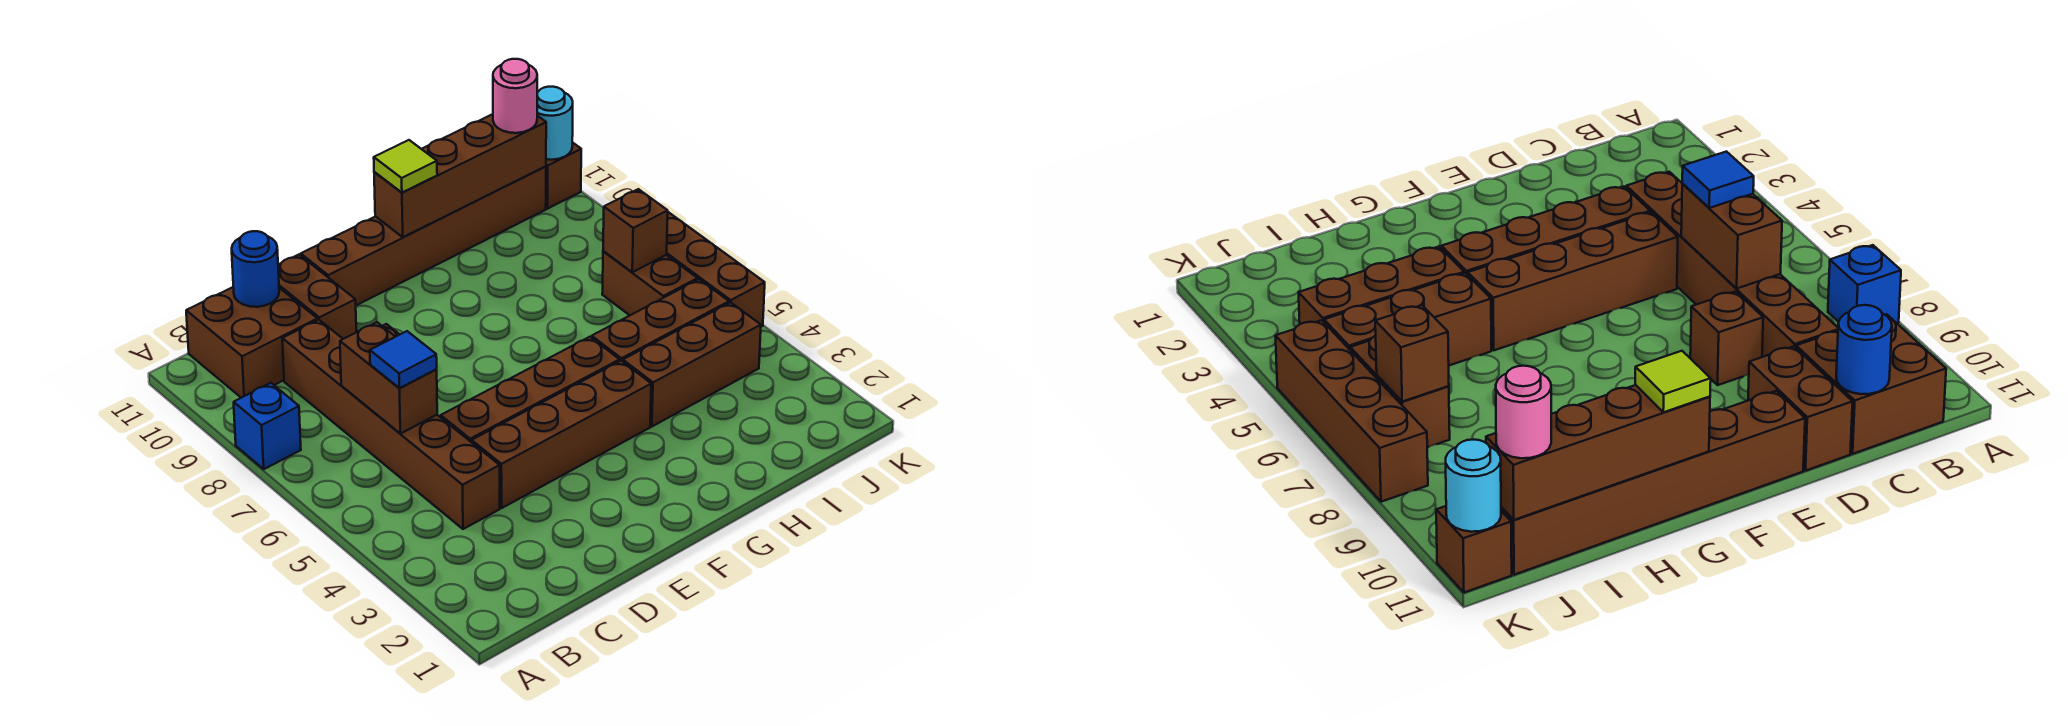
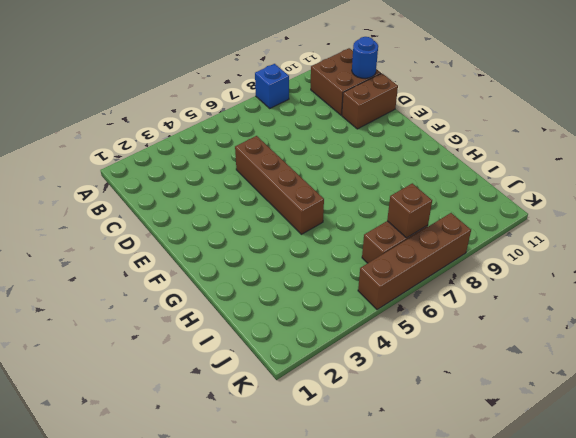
none -> brown brick C4:C9 level 1
none -> brown brick D4:G4 level 1
none -> brown brick D8 level 1

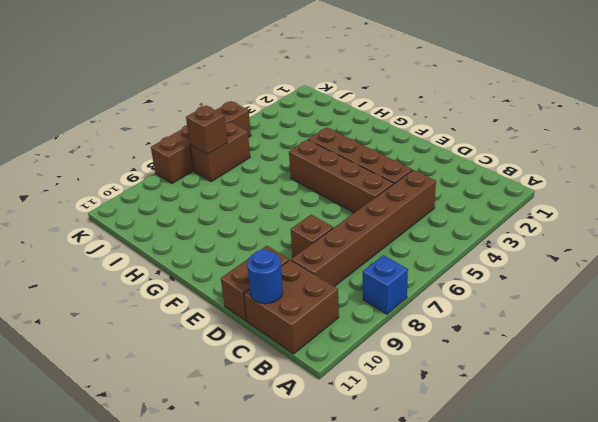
none -> brown brick E11:J11 level 1
none -> brown brick H4:J4 level 1
none -> brown brick H5:J5 level 1

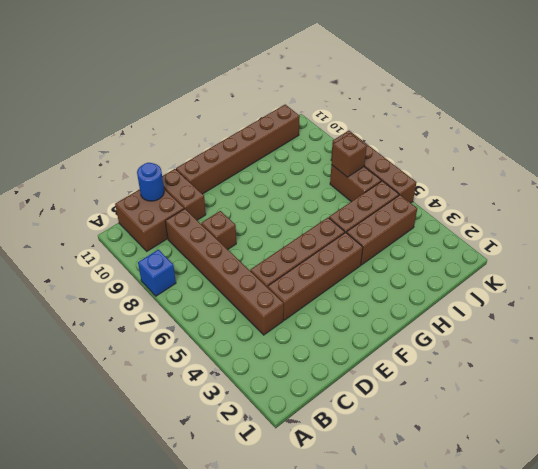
none -> brown brick K11 level 1
none -> brown brick C6:C7 level 2
none -> brown brick G11:J11 level 2

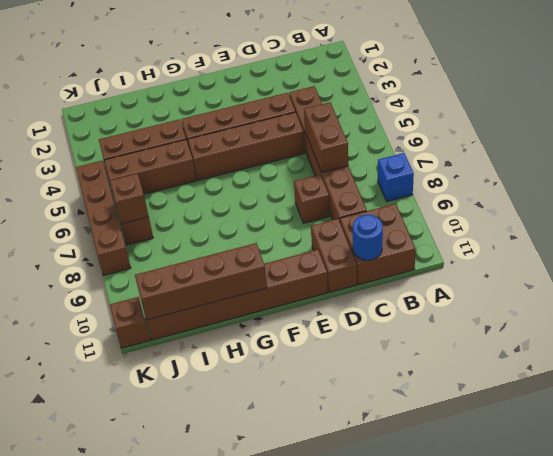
none -> cyan round brick K11 level 2
none -> blue tile C6 level 3
none -> lime tile G11 level 3

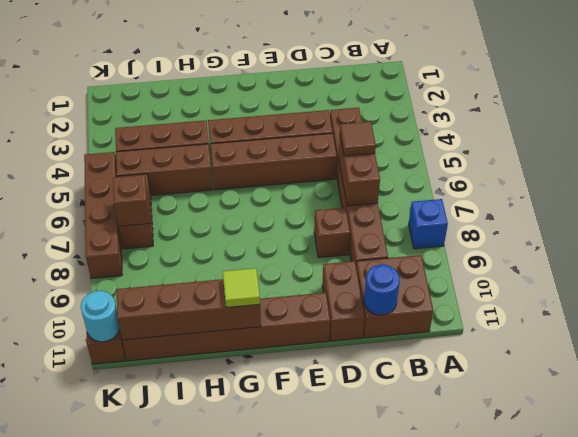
brown tile C6 level 3 -> blue tile C6 level 3
none -> pink round brick J11 level 3

